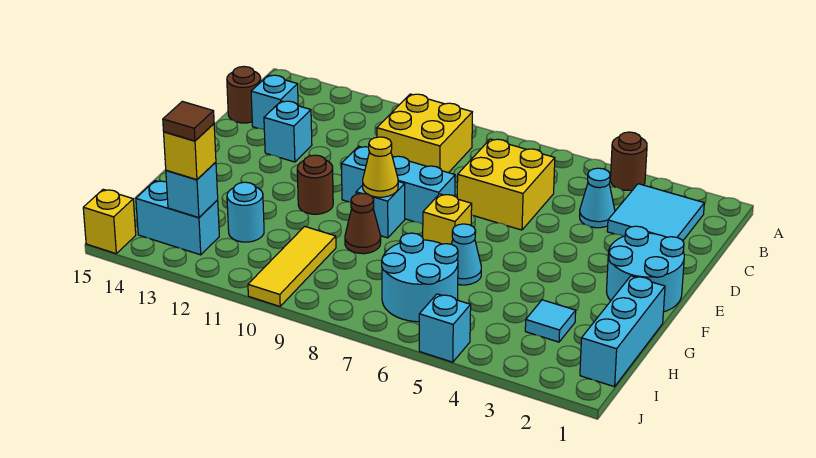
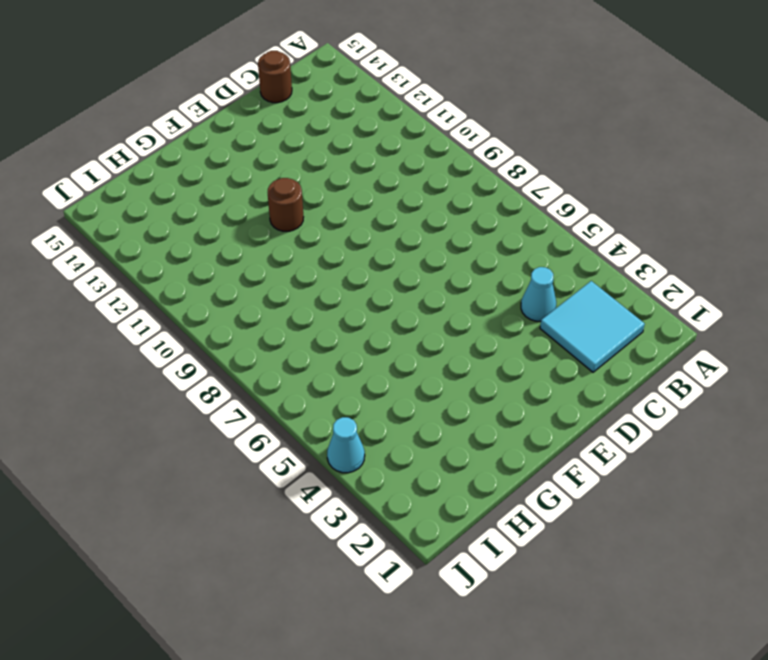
cyan cone J4 level 1 -> cyan cone G6 level 1
none -> brown round brick A4 level 1
none -> yellow brick B9:C10 level 1
none -> yellow brick C6:D7 level 1

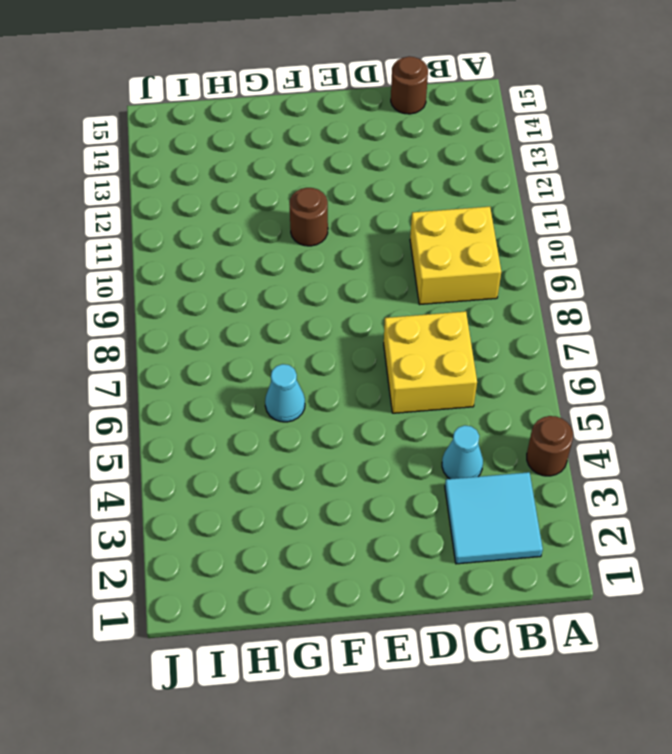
none -> cyan brick C14 level 1
none -> cyan brick D13 level 1
none -> cyan round brick E1:F2 level 1

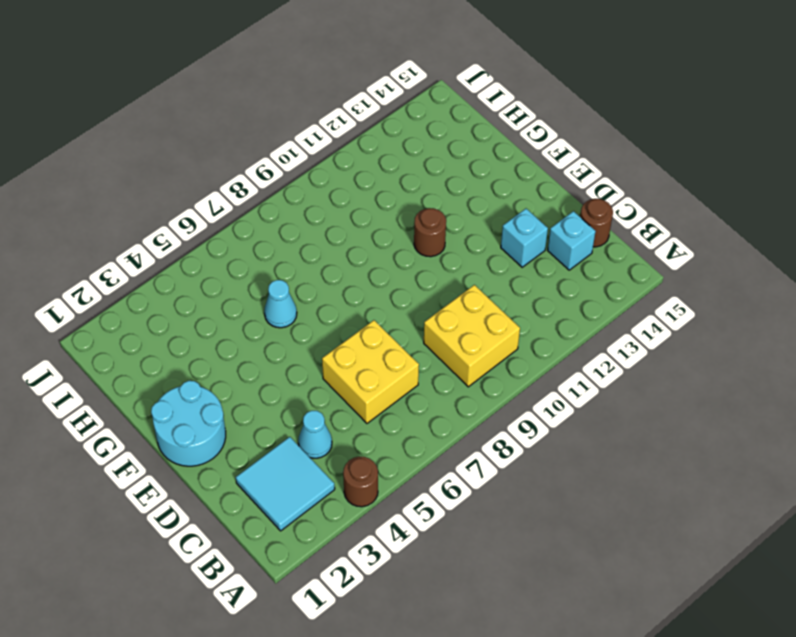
none -> cyan brick E8:E10 level 1
none -> yellow brick F7 level 1
none -> cyan brick F9 level 1

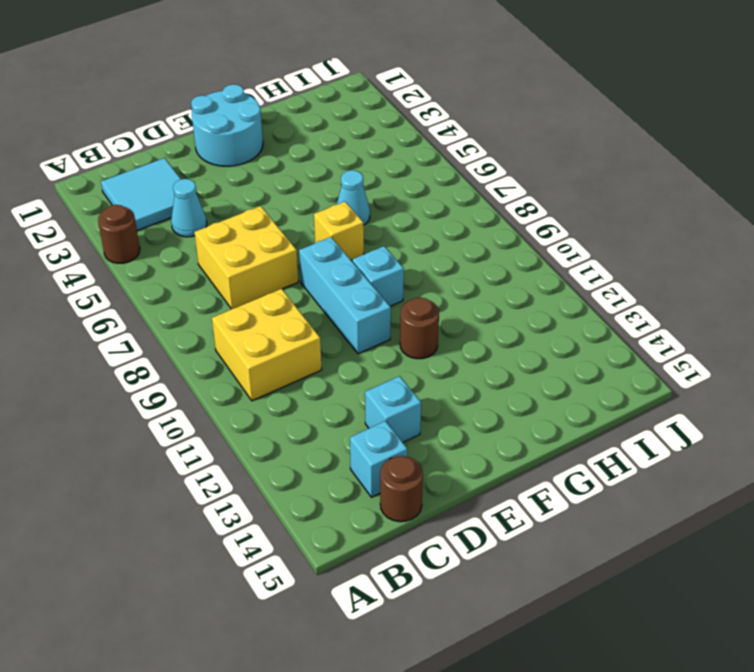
none -> cyan brick G1:I1 level 1
none -> brown cone G9 level 1
none -> cyan tile H3 level 1

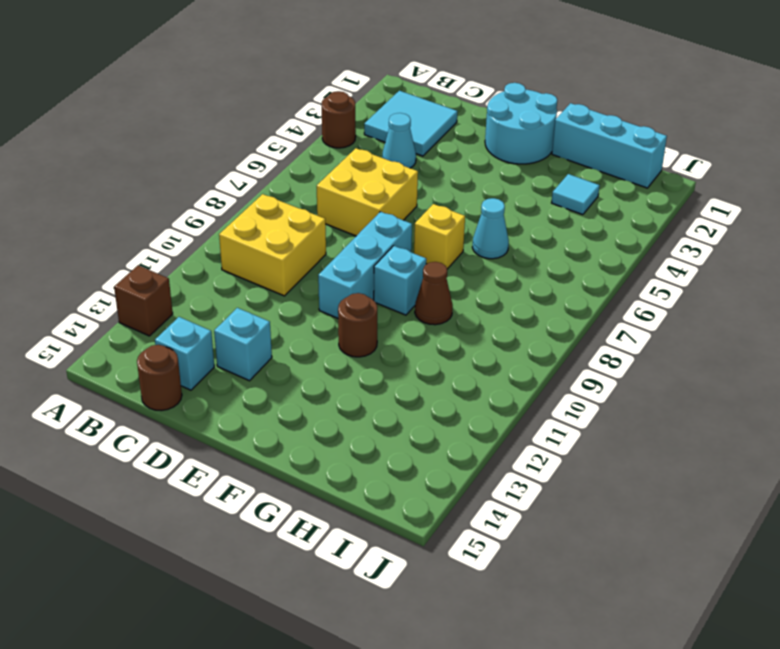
brown brick A13 level 1 -> none
none -> cyan round brick H6:I7 level 1
none -> yellow tile H10:J10 level 1
none -> cyan round brick H12 level 1

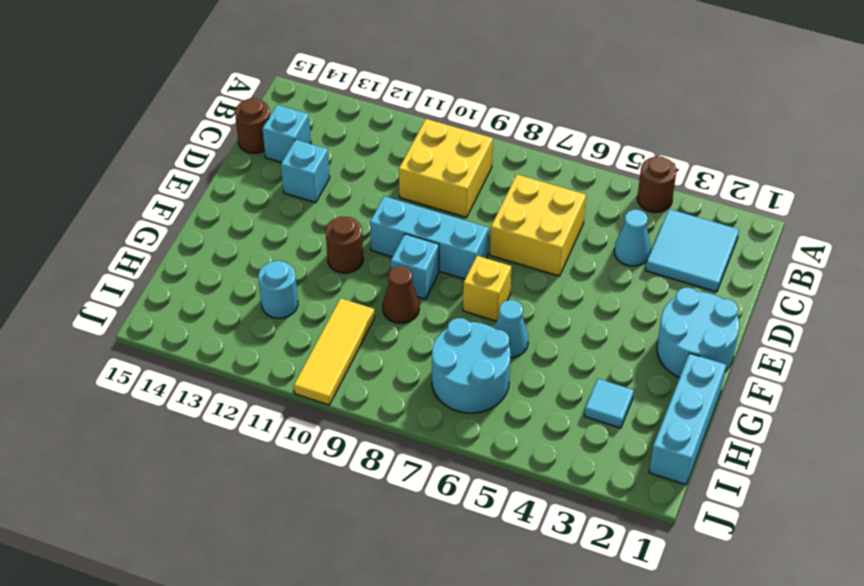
none -> cyan brick I13:I14 level 1
none -> cyan brick J5 level 1
none -> yellow brick J15 level 1

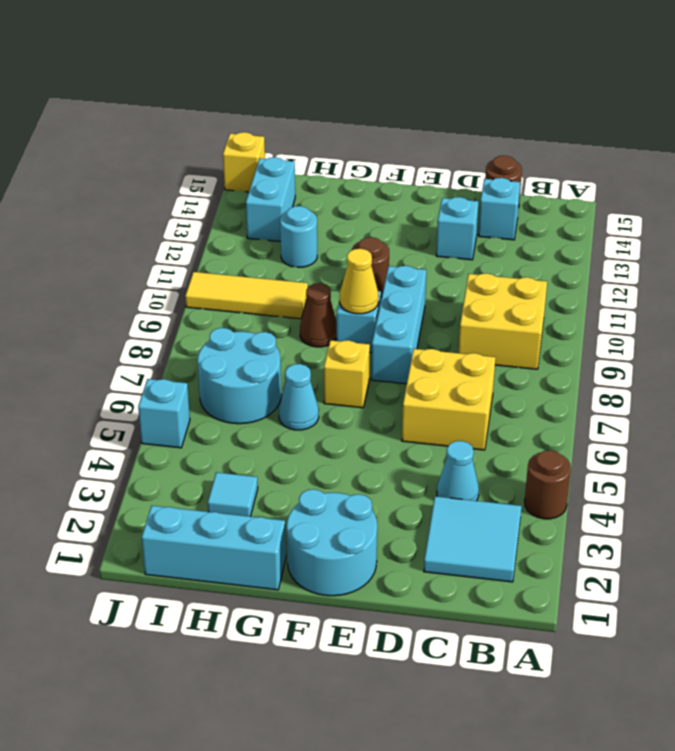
none -> cyan brick I13 level 2
none -> yellow brick I13 level 3
none -> brown tile I13 level 4

